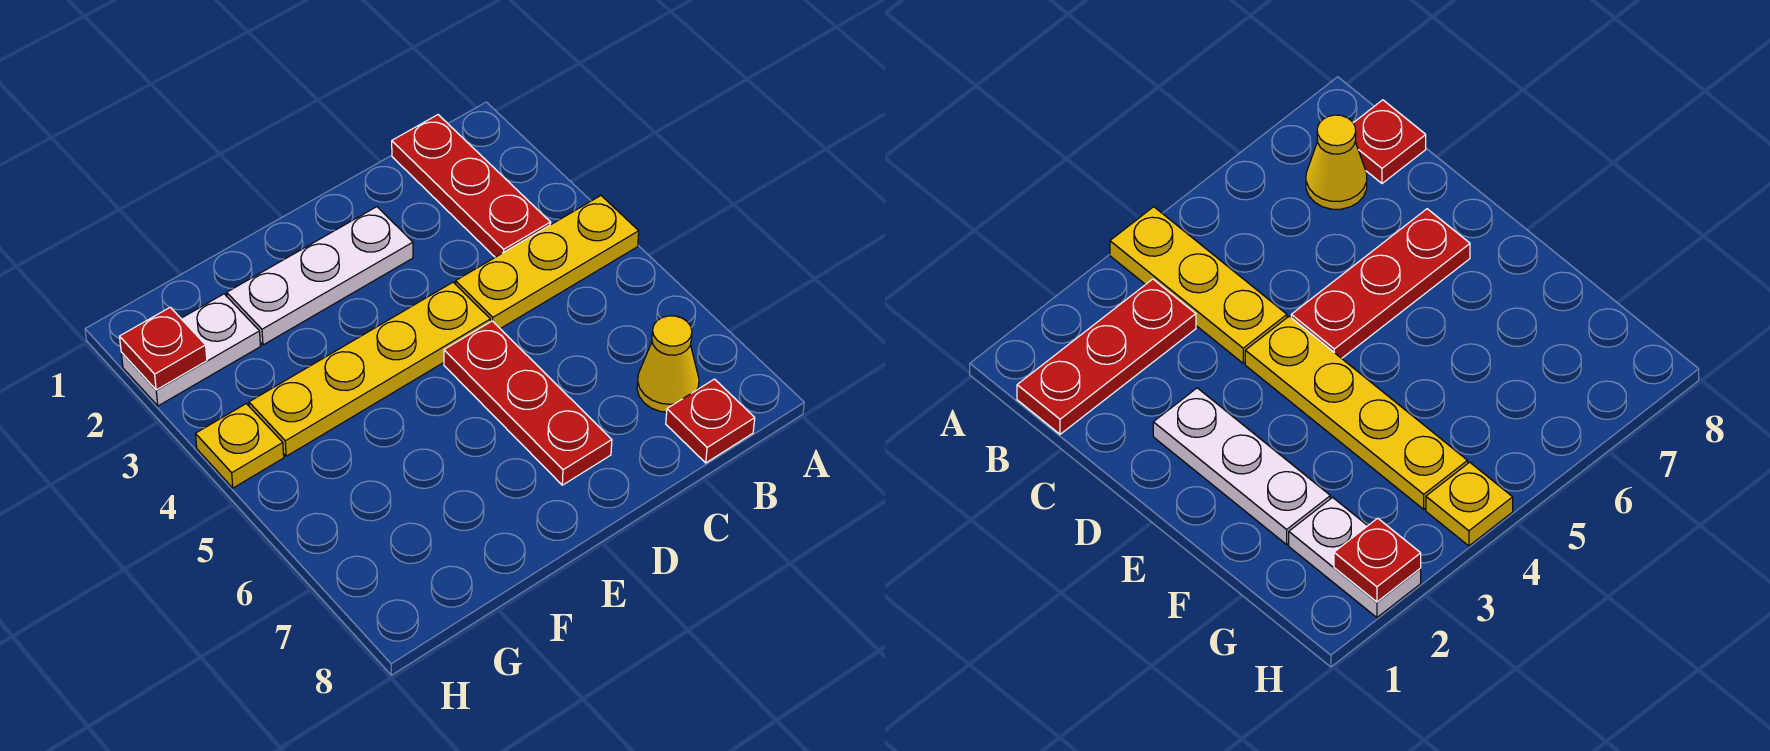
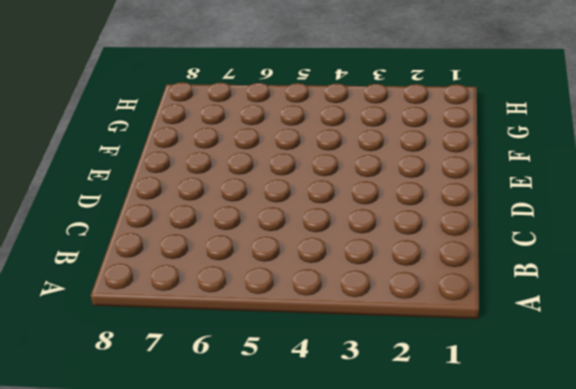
none -> yellow plate A4:C4 level 1
none -> red plate B1:B3 level 1

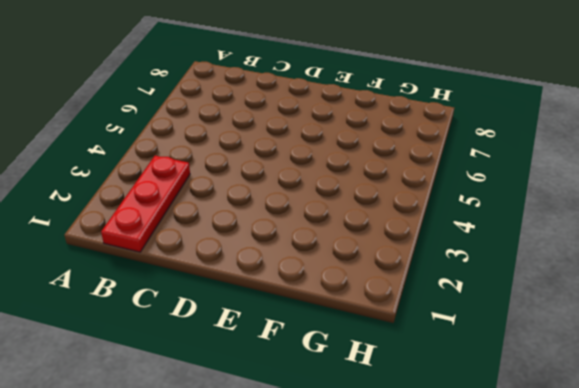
none -> yellow plate A4:C4 level 1
none -> yellow cone B7 level 1

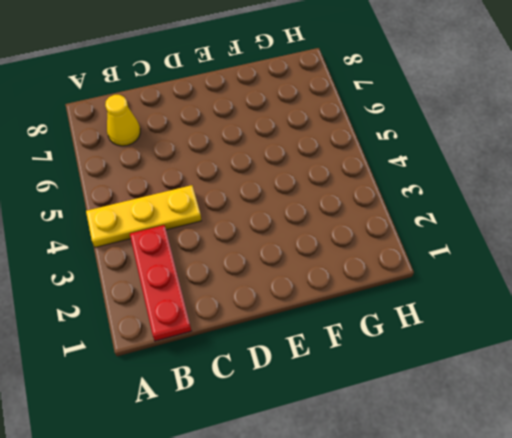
none -> red plate B8 level 1
none -> white plate D2:F2 level 1

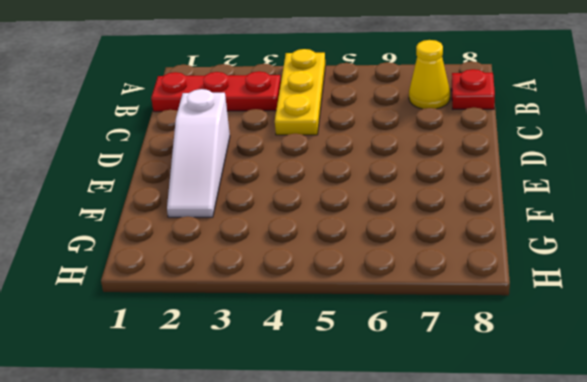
white slope D2:F2 level 1 top D -> white plate D2:F2 level 1
none -> yellow plate D4:G4 level 1
none -> red plate D5:D7 level 1

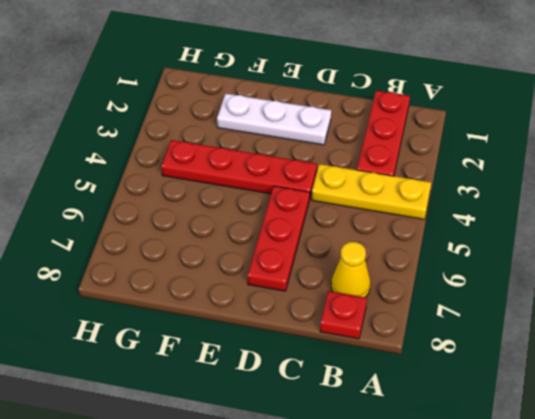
red plate D4:G4 level 1 -> yellow plate D4:G4 level 1
none -> white plate G2:H2 level 1
none -> yellow plate H4 level 1

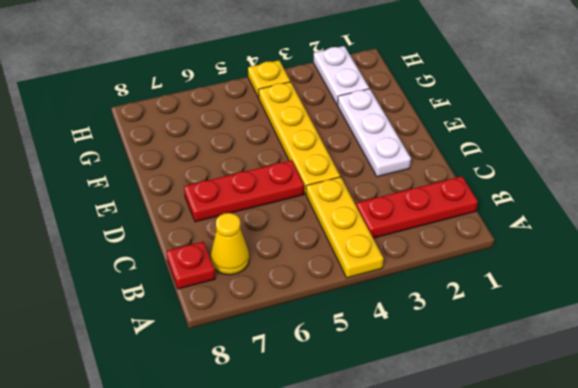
none -> red plate H2 level 2

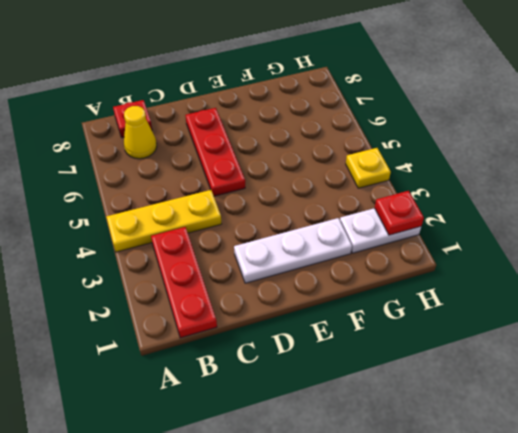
none -> yellow plate D4:G4 level 1

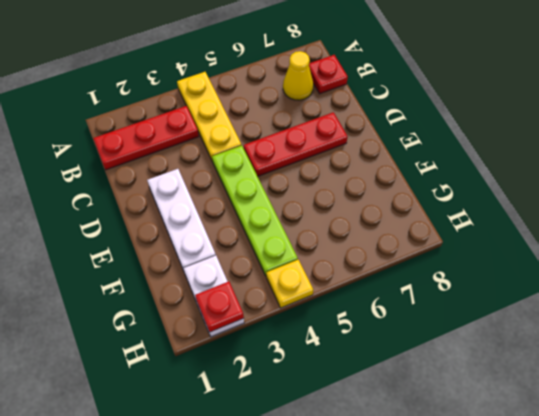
lime plate D4:G4 level 1 -> yellow plate D4:G4 level 1

